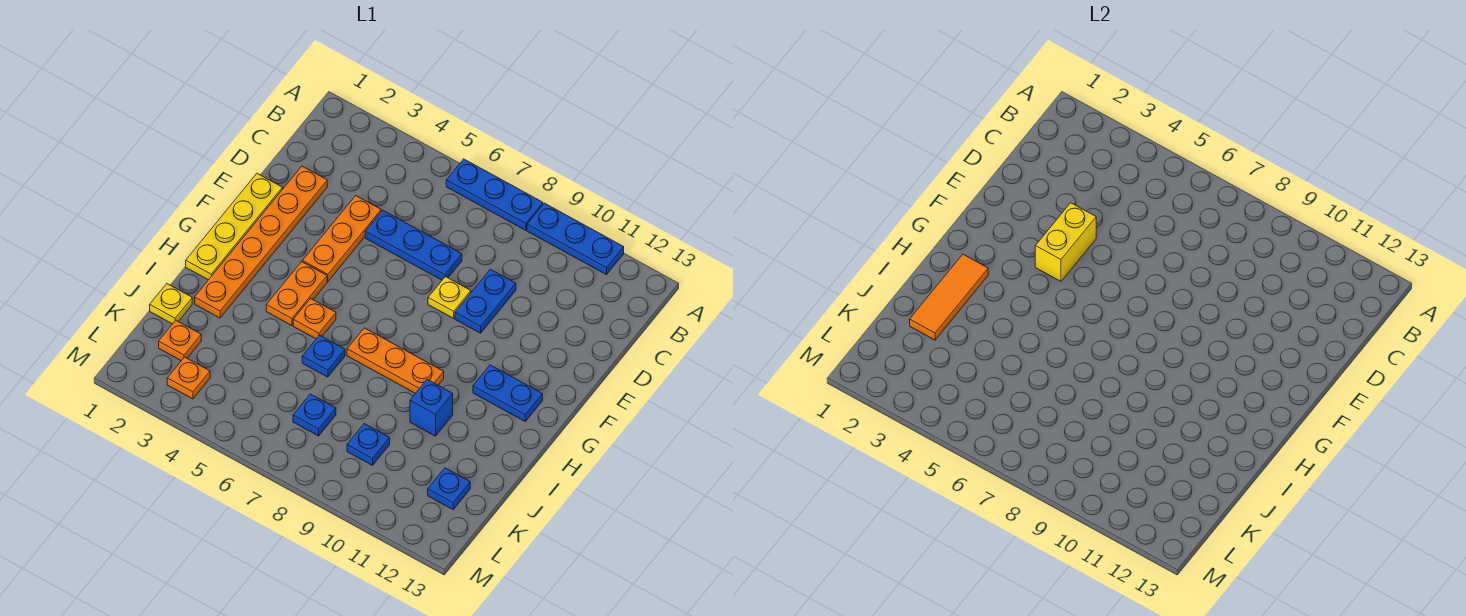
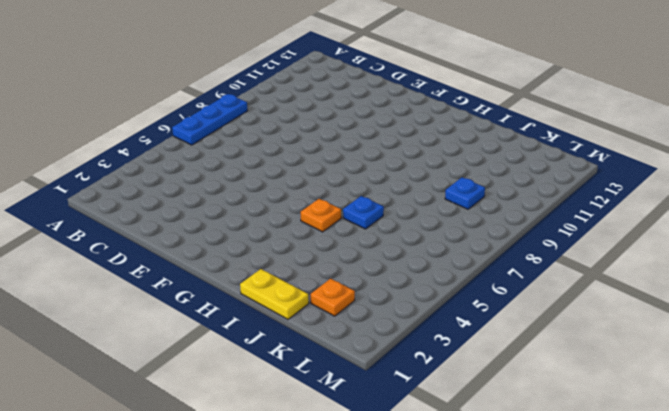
yellow plate I1:J1 level 1 -> yellow plate J1 level 1
none -> blue plate A9:A11 level 1
none -> orange plate D2:I2 level 1
none -> orange plate D4:F4 level 1

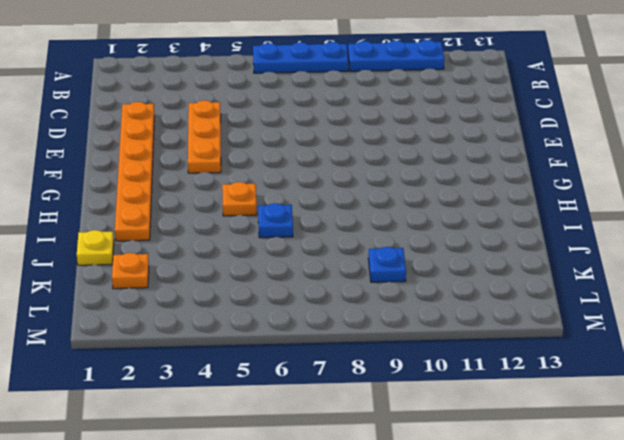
none -> blue plate D5:D7 level 1
none -> blue plate D9:E9 level 1
none -> yellow plate E1:H1 level 1

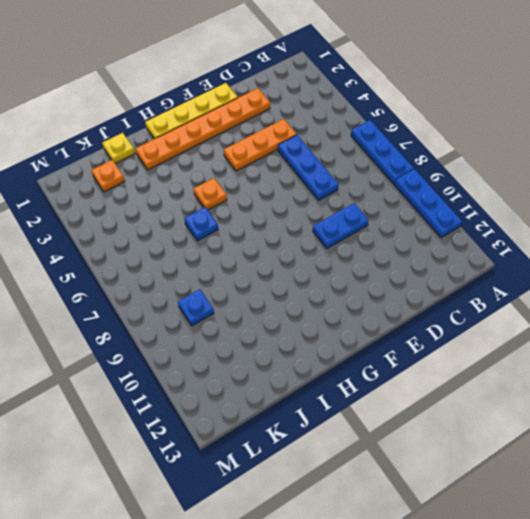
none -> yellow plate E8 level 1
none -> orange plate G4:H4 level 1
none -> blue plate G11:G12 level 1

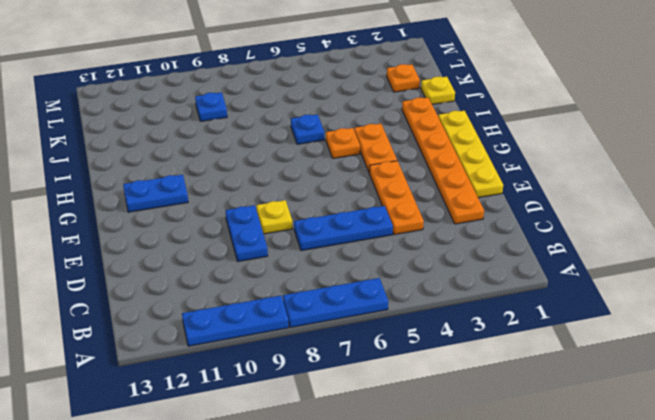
none -> orange plate H7:H9 level 1
none -> blue brick I10 level 1
none -> blue plate K7 level 1

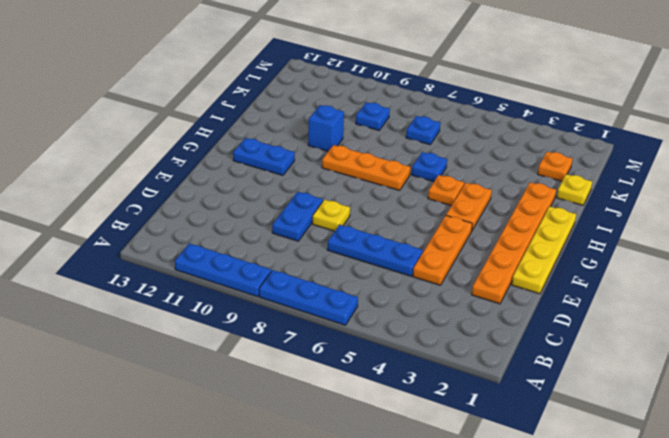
none -> blue plate K12 level 1
none -> orange plate L3 level 1
none -> yellow brick E4:F4 level 2

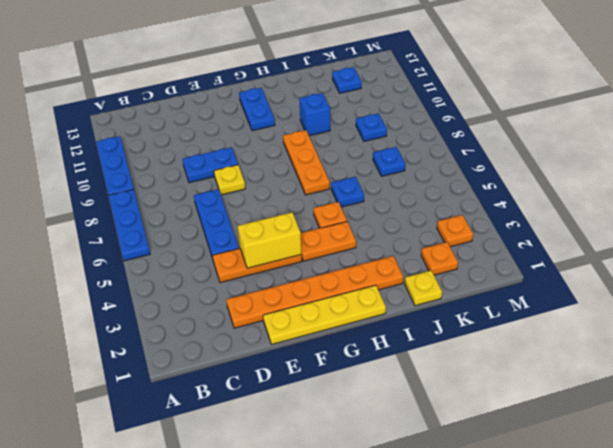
none -> orange tile H2:J2 level 2

